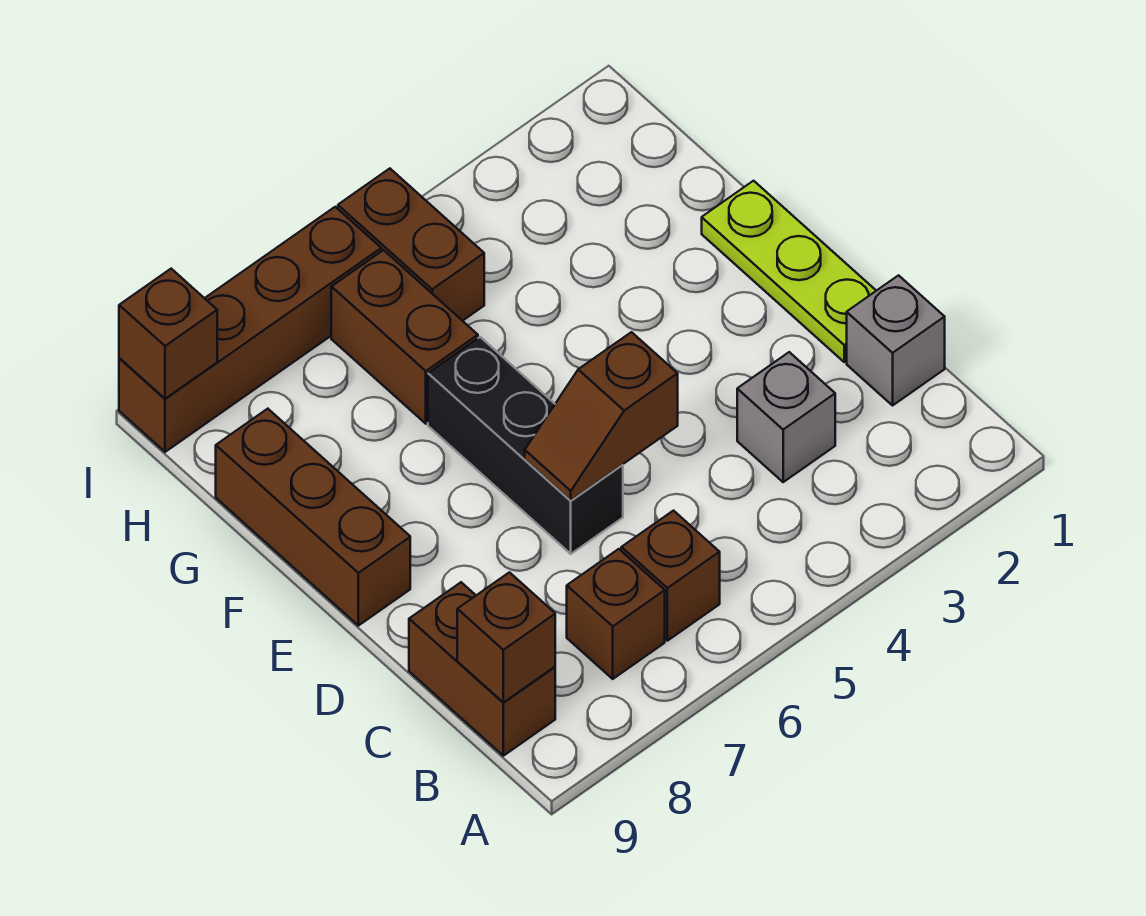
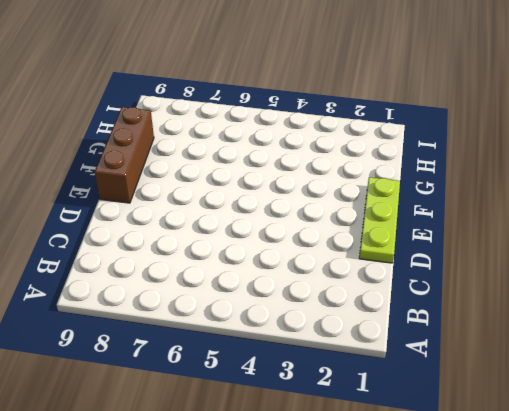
none -> brown brick B6 level 1
none -> brown brick B7 level 1
none -> brown brick B9:C9 level 1

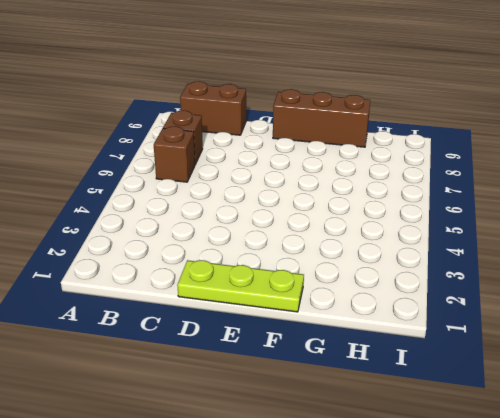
none -> grey brick C1 level 1
none -> grey brick C3 level 1
none -> black brick D6:F6 level 1

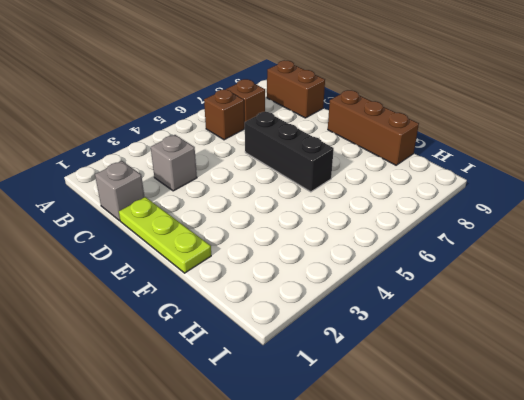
none -> brown brick G6:H6 level 1
none -> brown brick H5:I5 level 1
none -> brown brick I6:I9 level 1

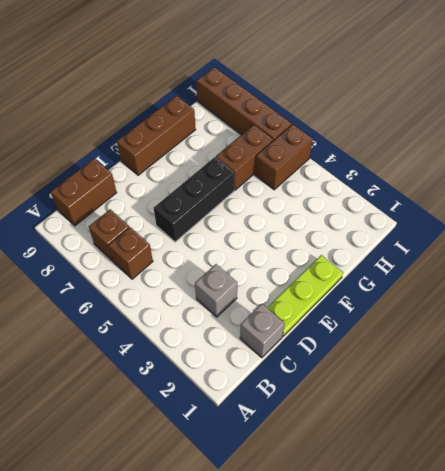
none -> brown brick B9 level 2
none -> brown slope D5:D6 level 2 top 5
none -> brown brick I9 level 2

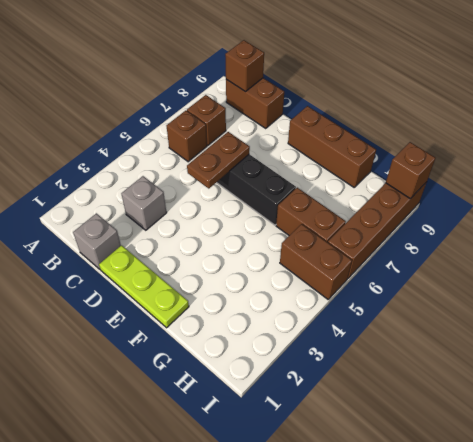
brown plate D5:D6 level 2 -> brown slope D5:D6 level 2 top 5

